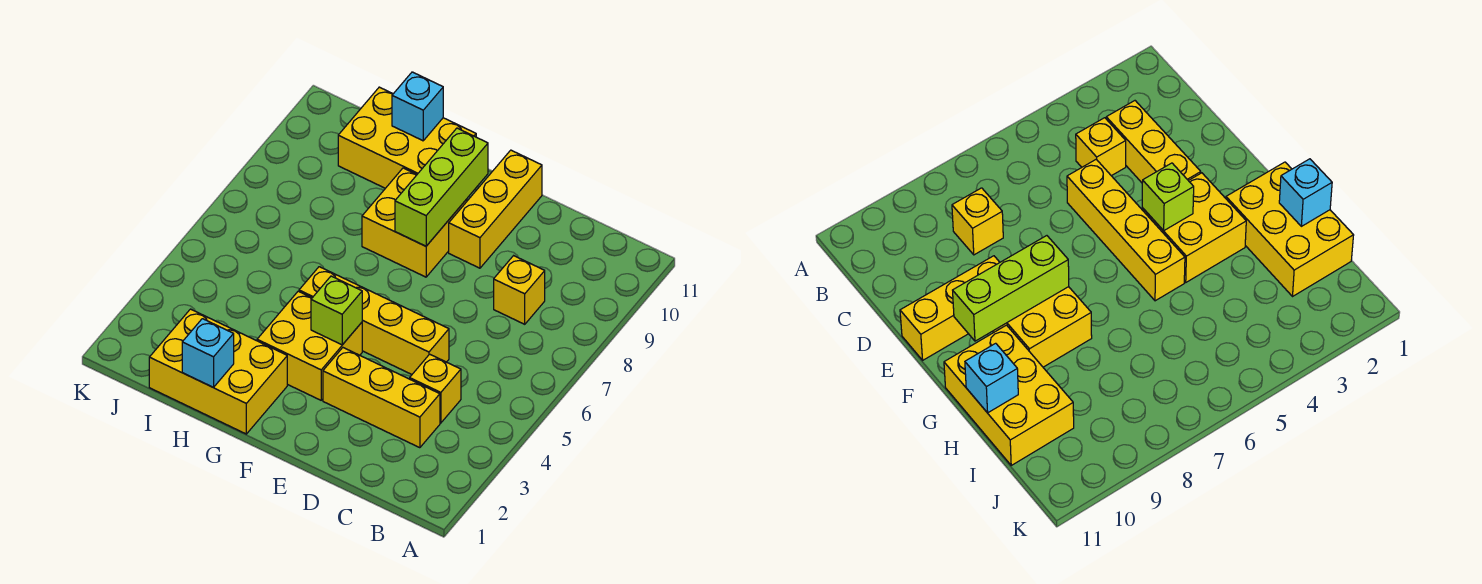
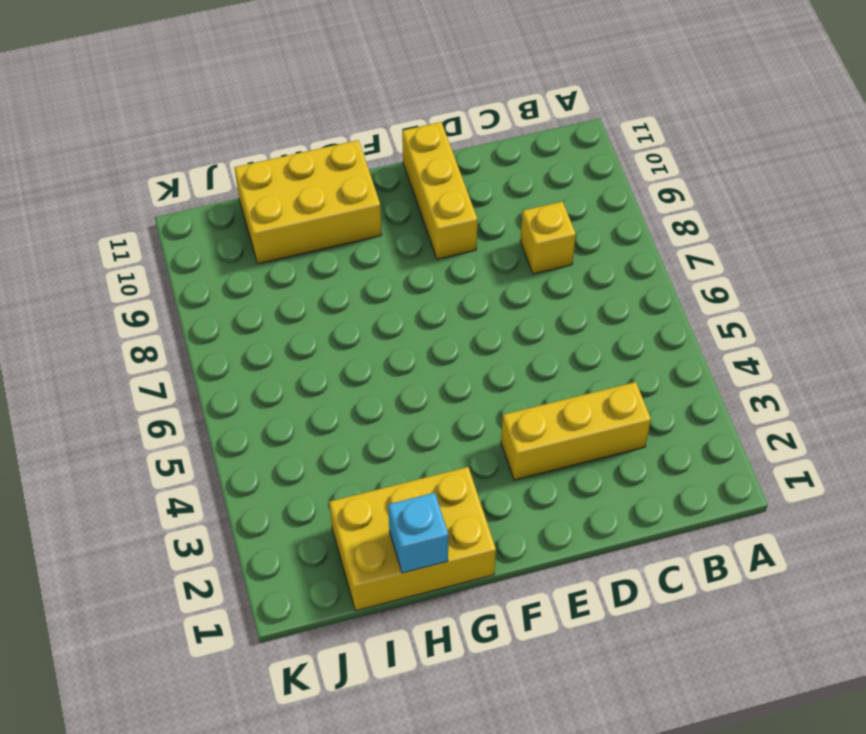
none -> yellow brick C4 level 1
none -> yellow brick D5:G5 level 1
none -> yellow brick F3:G4 level 1

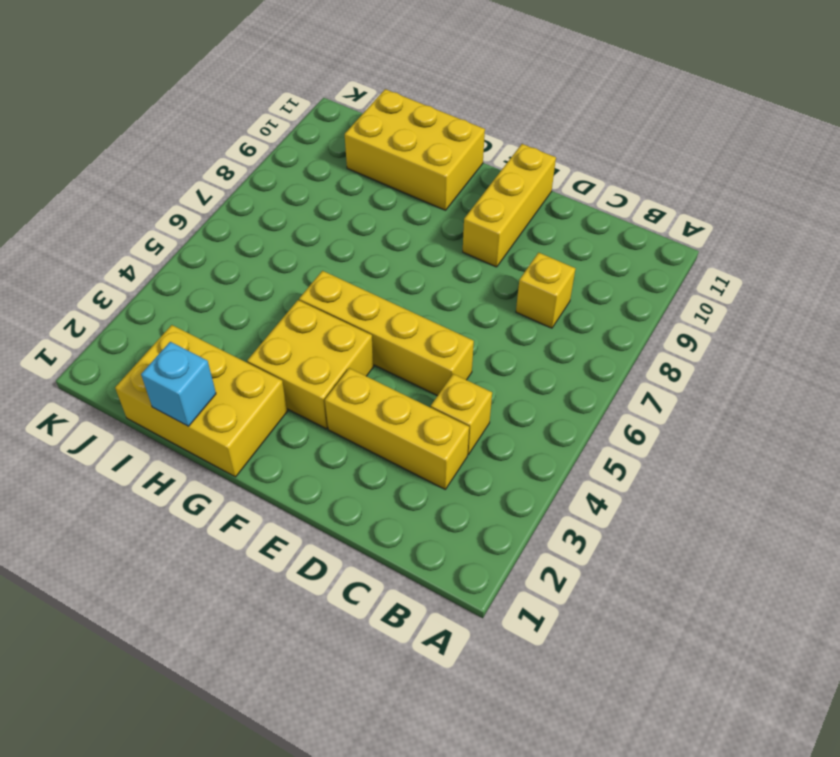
none -> yellow brick F8:G9 level 1
none -> lime brick F4 level 2
none -> lime brick F8:F10 level 2

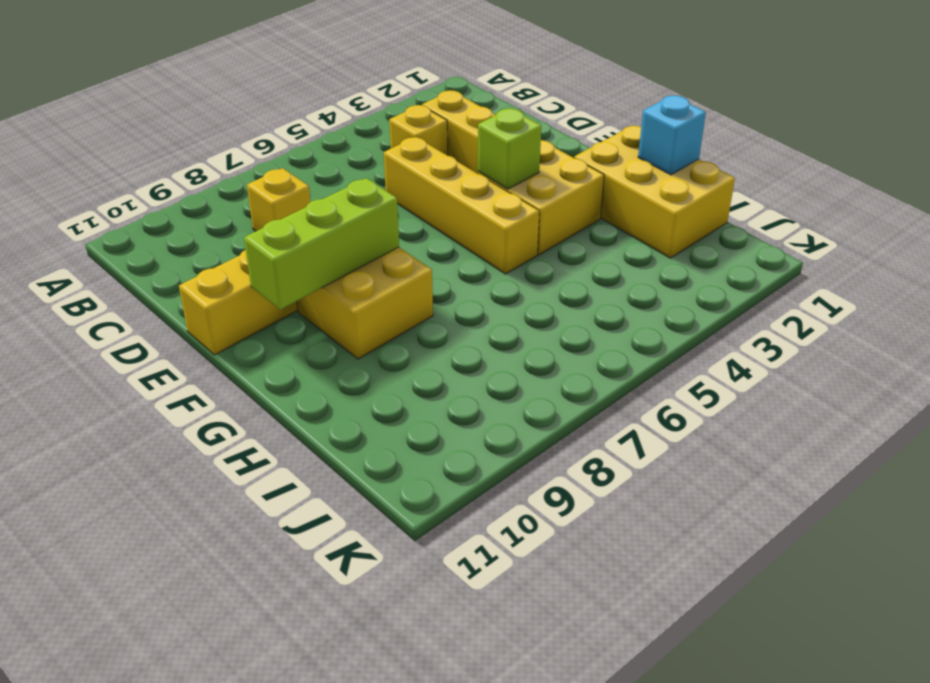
none -> yellow brick G10:I11 level 1
none -> cyan brick H11 level 2

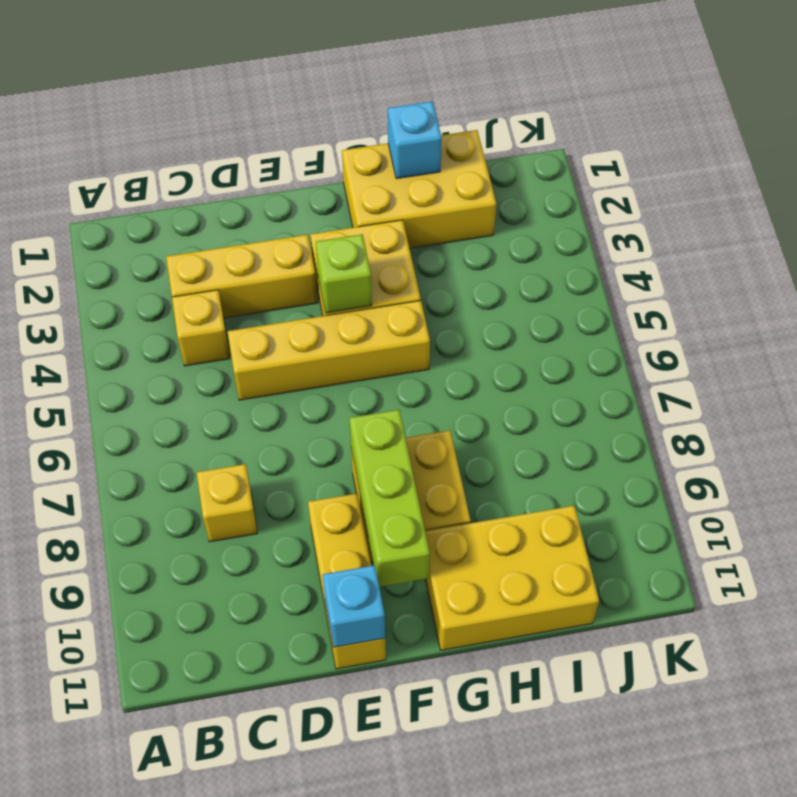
cyan brick E11 level 2 -> cyan brick H11 level 2

